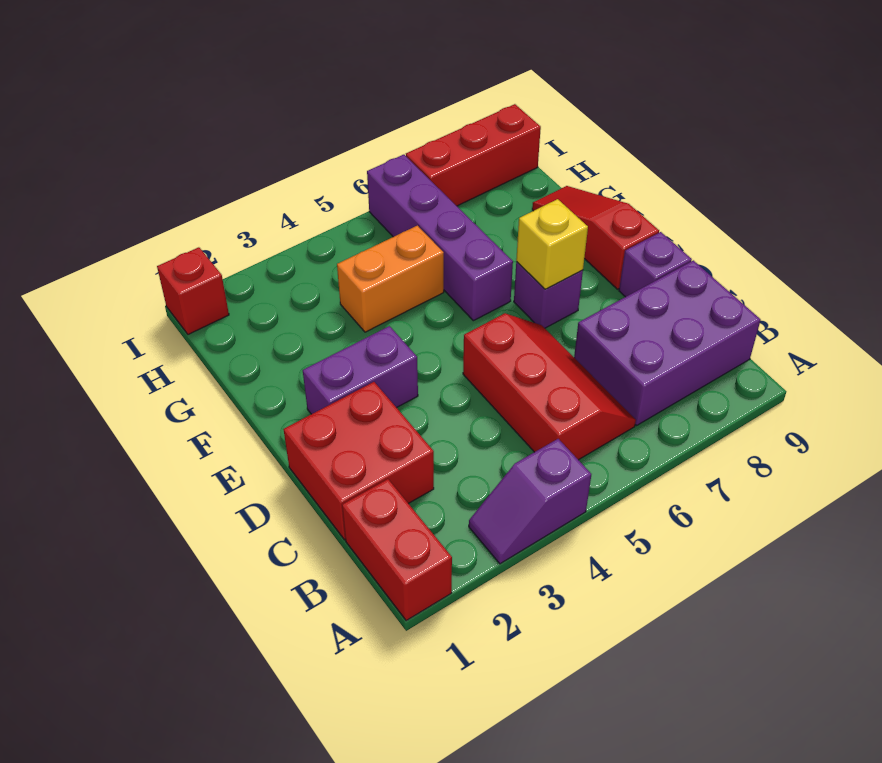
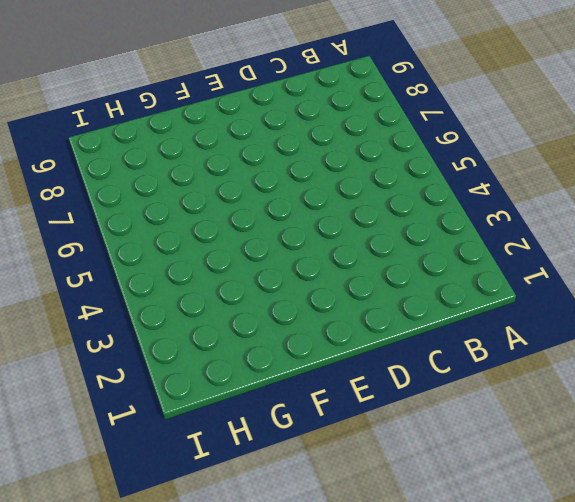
none -> red brick A1:B1 level 1
none -> purple slope A3:A4 level 1 top 4
none -> red slope B5:D6 level 1 top 5

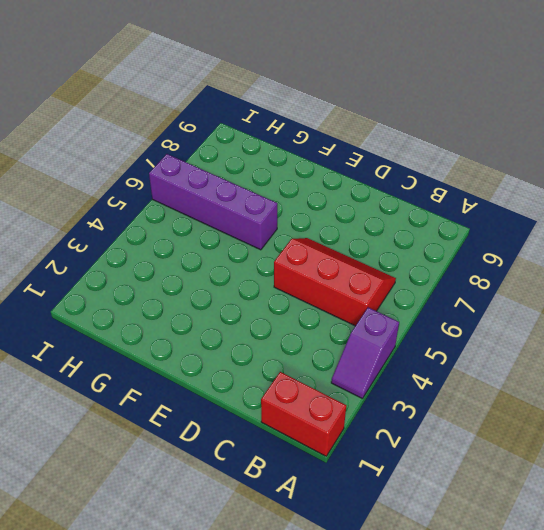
none -> purple brick B7:C9 level 1
none -> red brick C1:D2 level 1
none -> purple brick D9 level 1

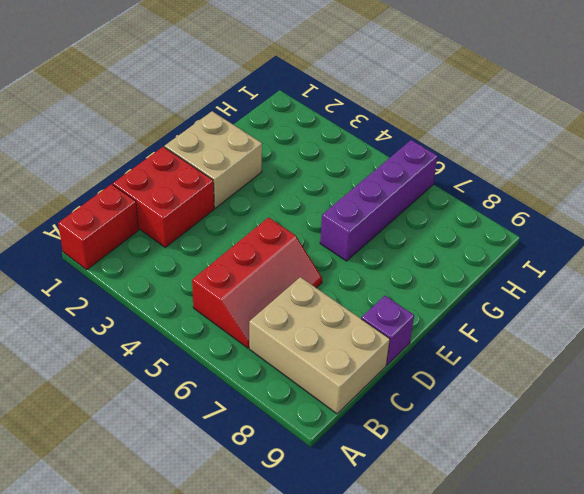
tan brick B7:C9 level 1 -> purple brick B7:C9 level 1
tan brick E1:F2 level 1 -> purple brick E2:E3 level 1
none -> purple slope A3:A4 level 1 top 4
none -> purple brick E7 level 1
none -> red slope E9:G9 level 1 top E

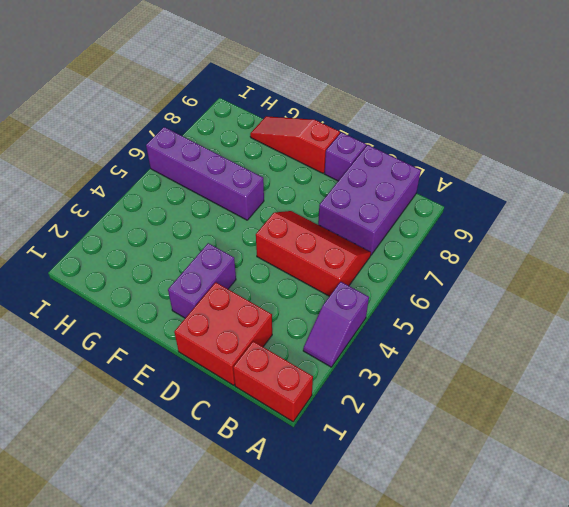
none -> purple brick E7 level 1
none -> orange brick G4:G5 level 1
none -> red brick I1 level 1

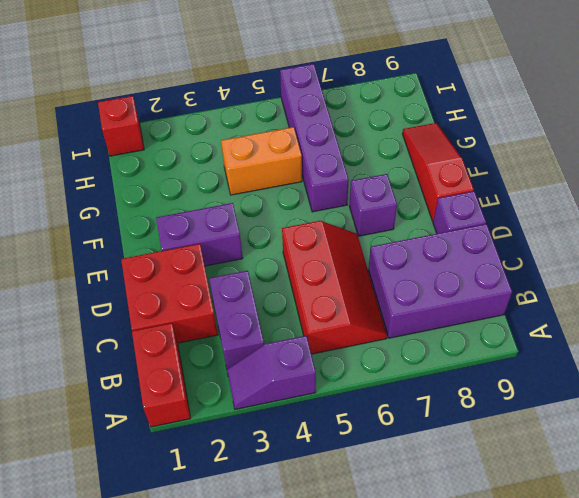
purple brick B3:C3 level 1 -> none
none -> red brick I7:I9 level 1
none -> yellow brick E7 level 2

